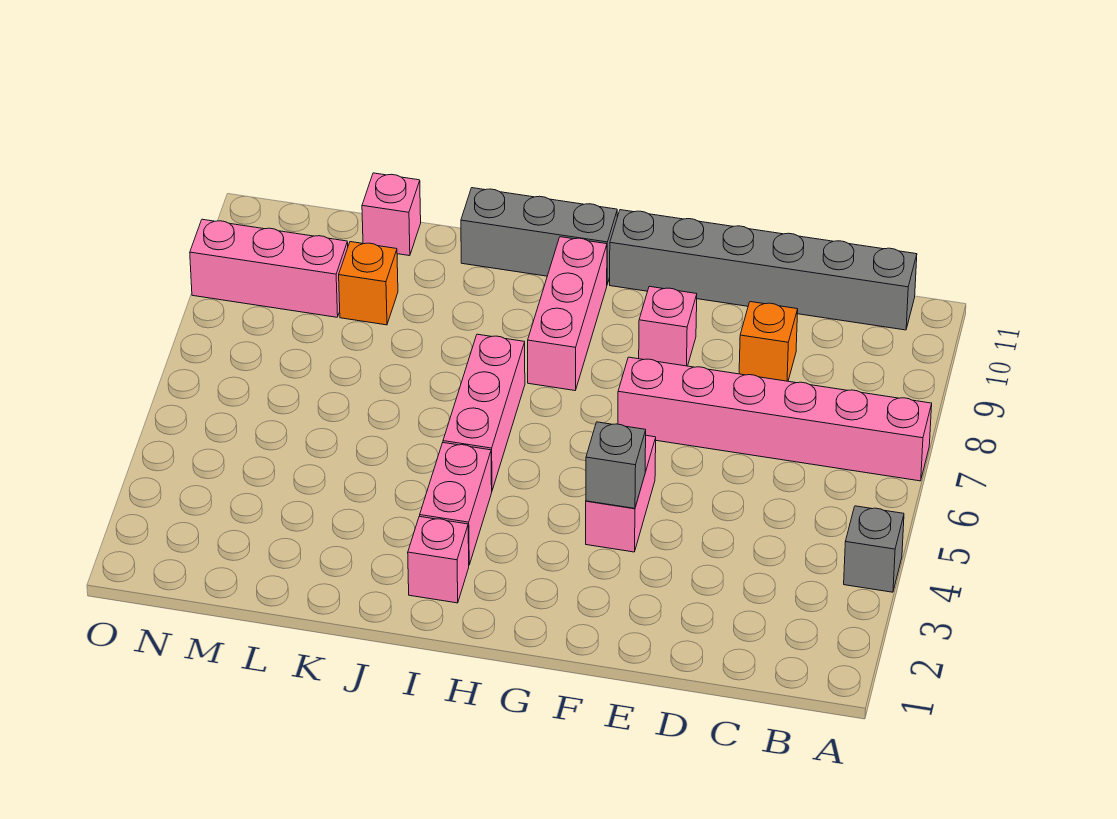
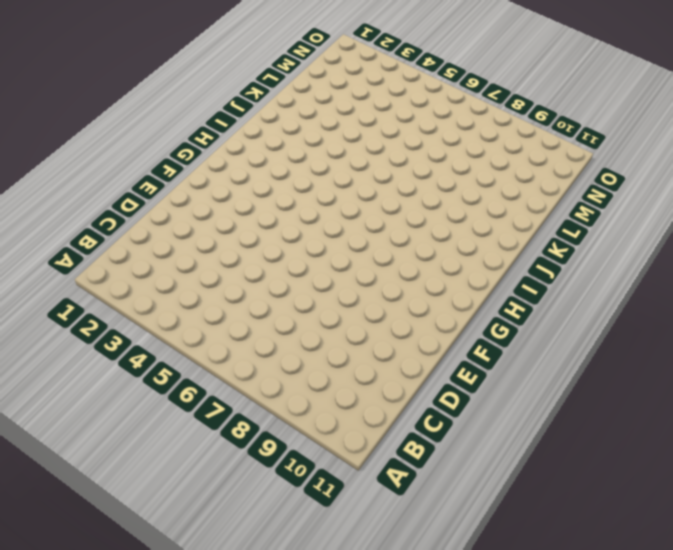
none -> grey brick A4 level 1
none -> pink brick A7:F7 level 1
none -> grey brick B11:G11 level 1

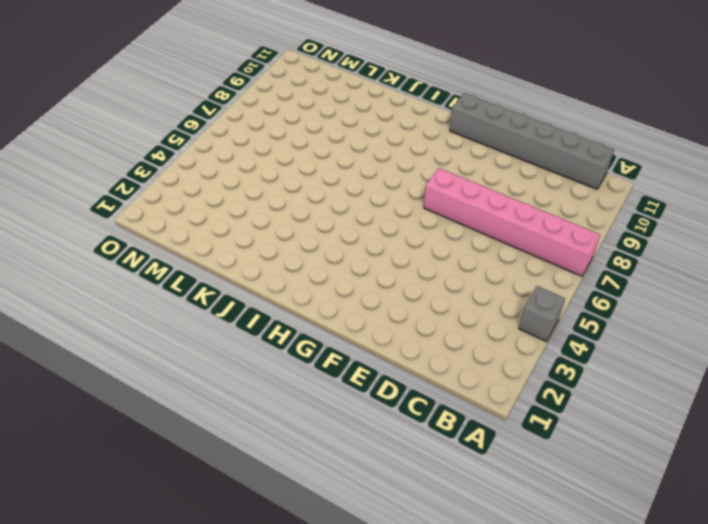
none -> orange brick D9 level 1
none -> pink brick F4:F5 level 1
none -> pink brick F9 level 1

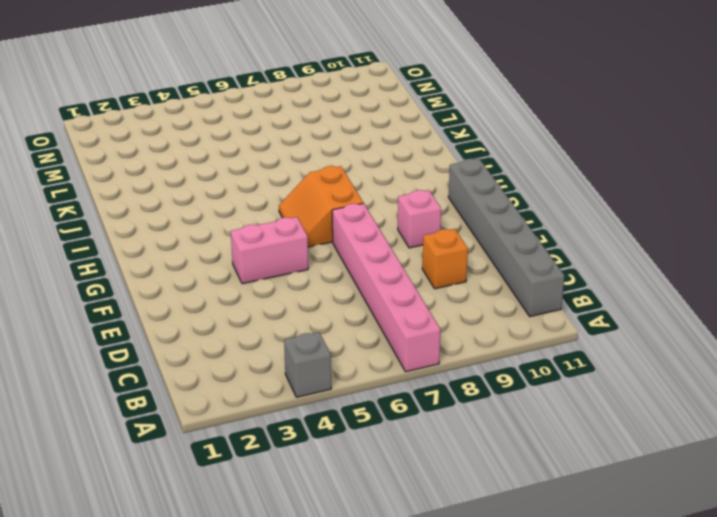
orange slope G6:H7 level 1 top 7 -> none
none -> pink brick H8:H10 level 1
none -> grey brick H11:J11 level 1
none -> pink brick I2 level 1

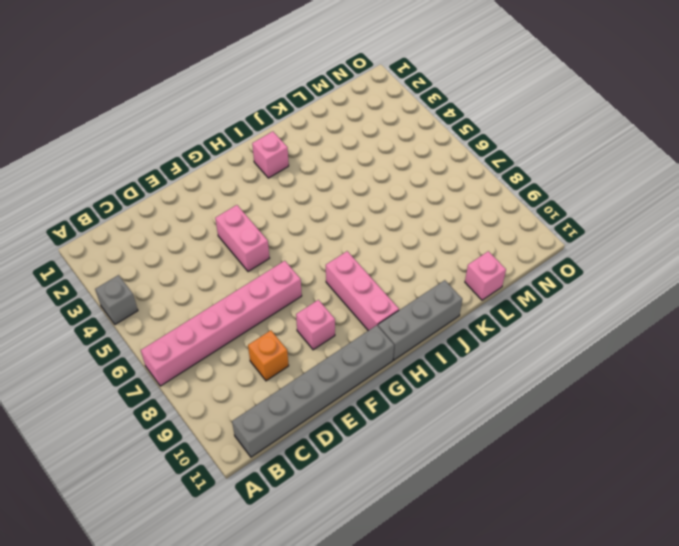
none -> pink brick I3:I4 level 1
none -> pink brick I5:I7 level 1
none -> orange brick L9 level 1

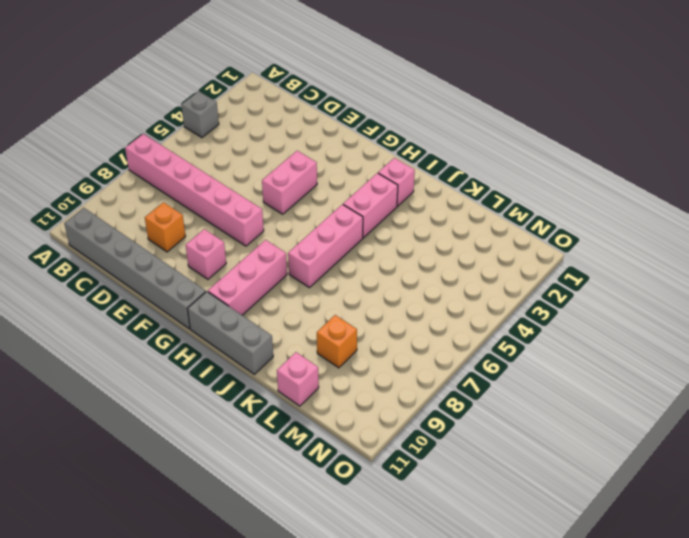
none -> pink brick M9:O9 level 1
none -> grey brick F4 level 2

